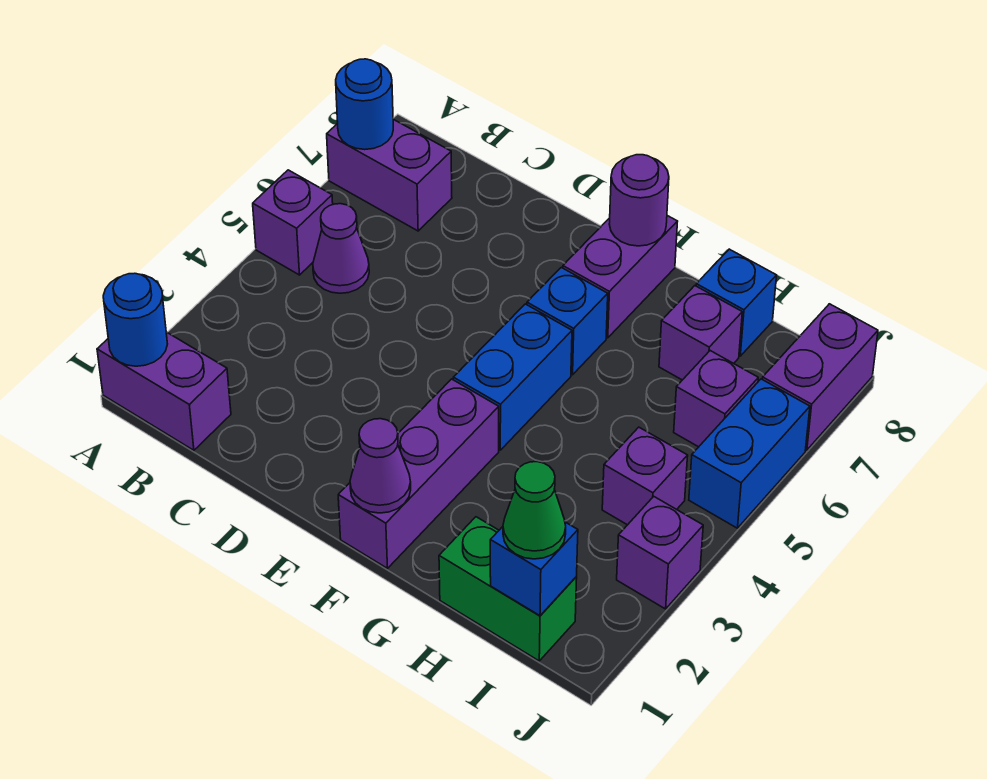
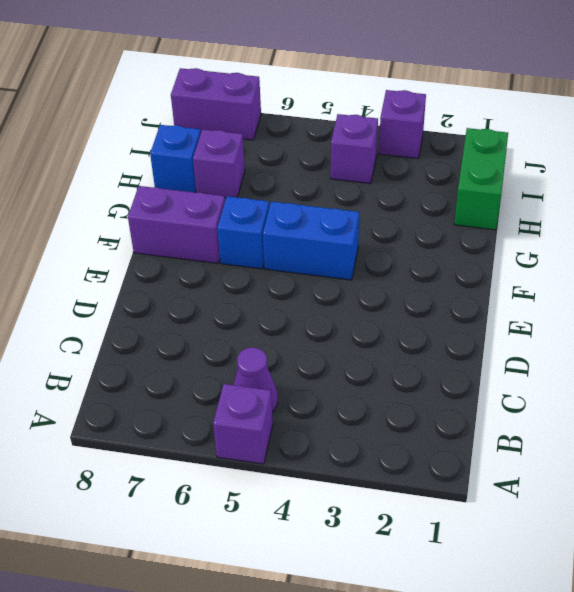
none -> purple brick A1:B1 level 1
none -> purple brick A7:B7 level 1
none -> purple brick F1:F3 level 1

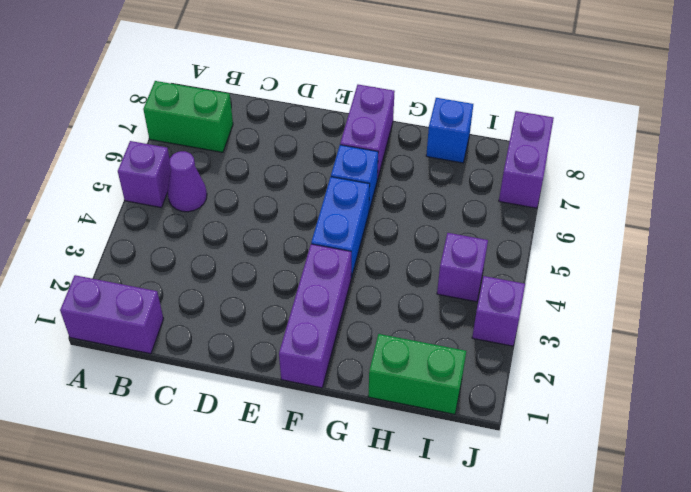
green brick A7:B7 level 1 -> purple brick A7:B7 level 1
none -> purple brick H7 level 1
none -> purple brick I6 level 1
none -> blue brick J5:J6 level 1

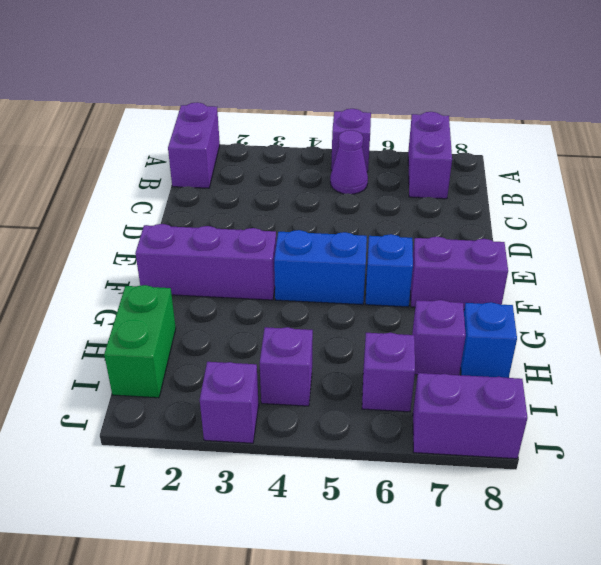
none -> blue brick J5:J6 level 1
none -> blue round brick A1 level 2
none -> blue round brick A7 level 2

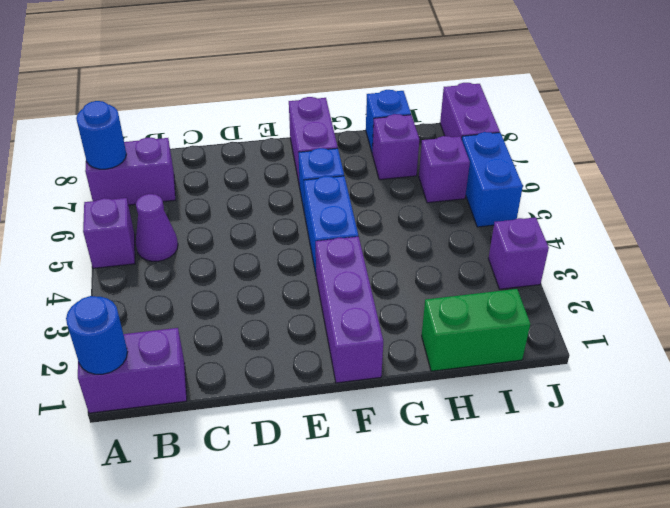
none -> purple brick I4 level 1
none -> purple cone F1 level 2
none -> purple round brick F8 level 2

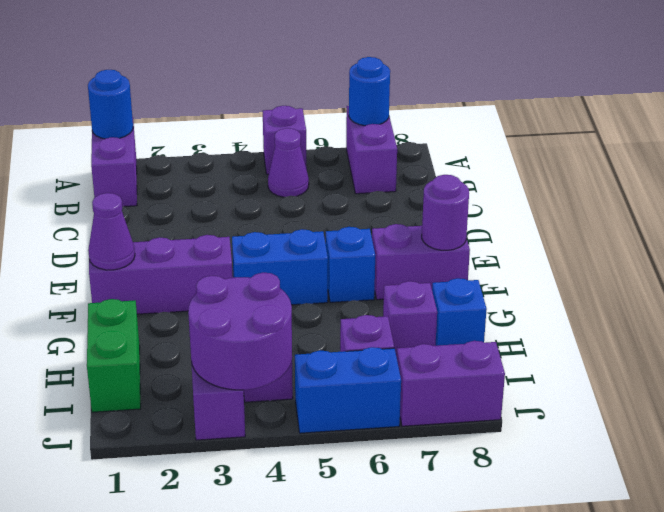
purple round brick I3:J4 level 2 -> none
none -> blue brick I1 level 2
none -> green cone I1 level 3

